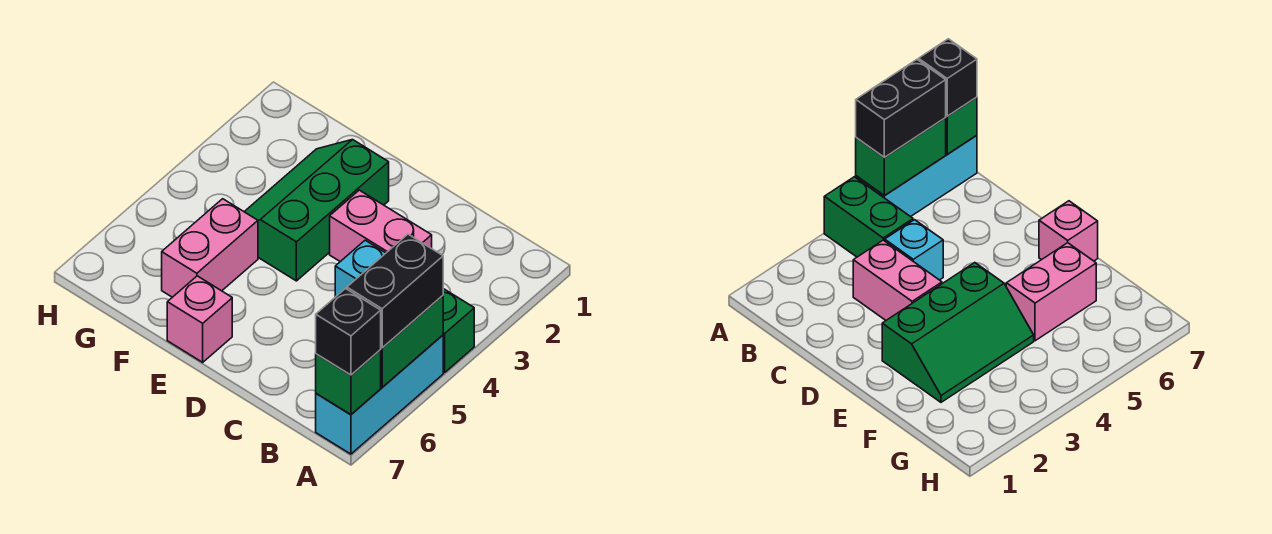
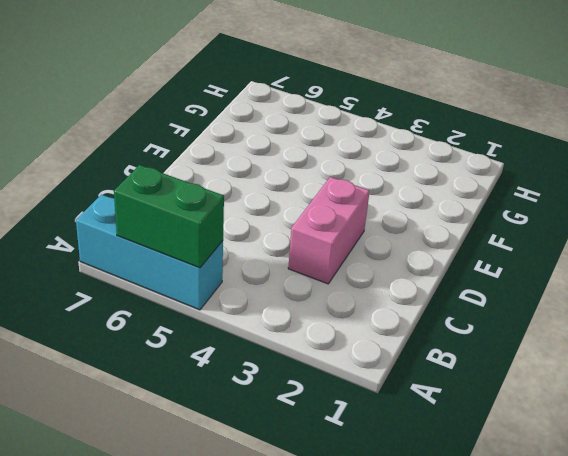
none -> green brick A4:B4 level 1
none -> cyan brick C4 level 1

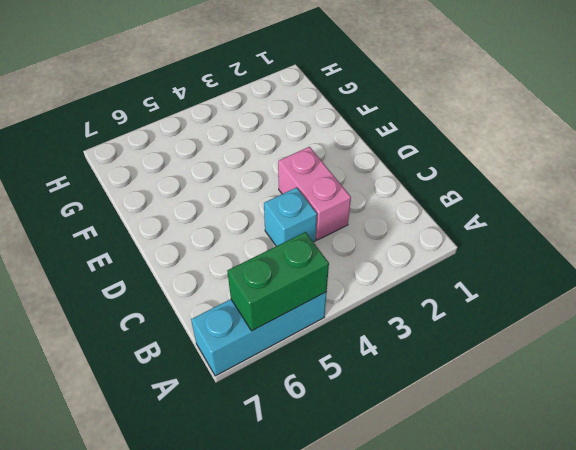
none -> green brick A4:B4 level 1
none -> green slope E2:F4 level 1 top E

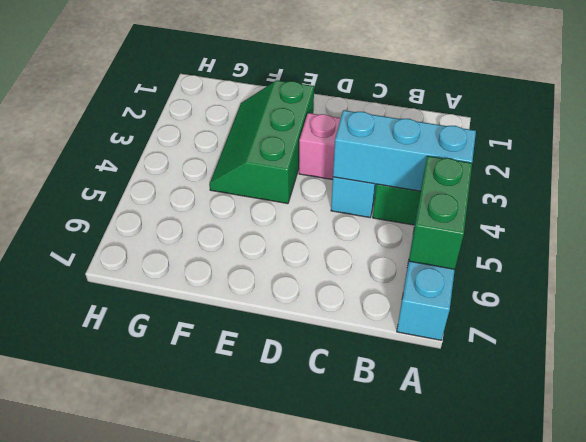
cyan brick A4:C4 level 2 -> none
none -> pink brick E7 level 1
none -> pink brick F5:F6 level 1

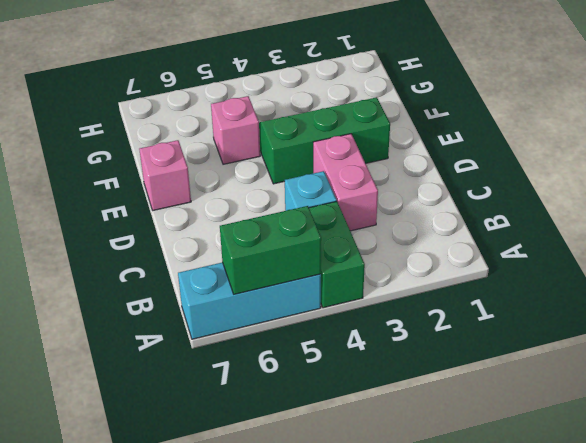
pink brick F5 level 1 -> pink brick F5:F6 level 1
none -> green brick A7 level 2
none -> black brick A5:A6 level 3

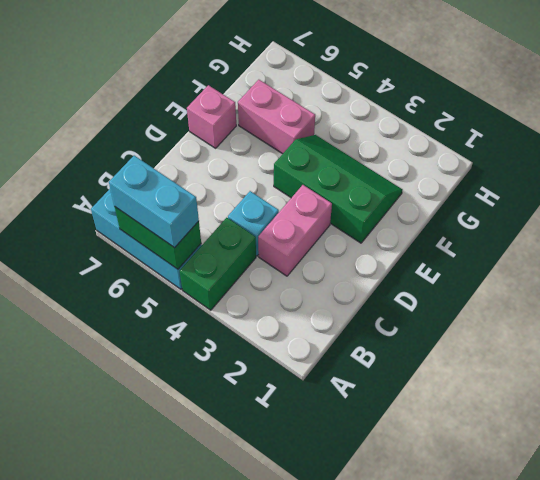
cyan brick A5:A6 level 3 -> black brick A5:A6 level 3
none -> green brick A7 level 2
none -> black brick A7 level 3

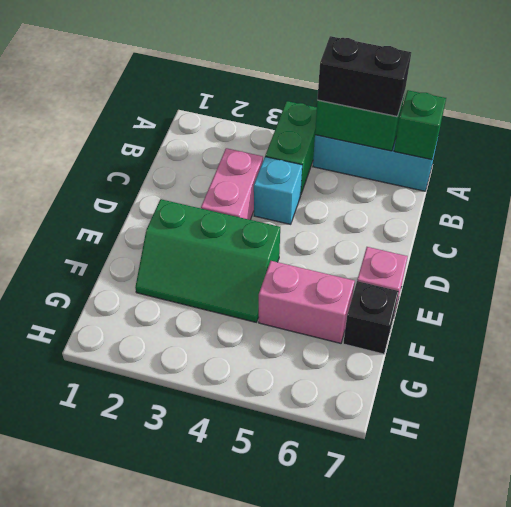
black brick F7 level 1 -> black brick A7 level 3

